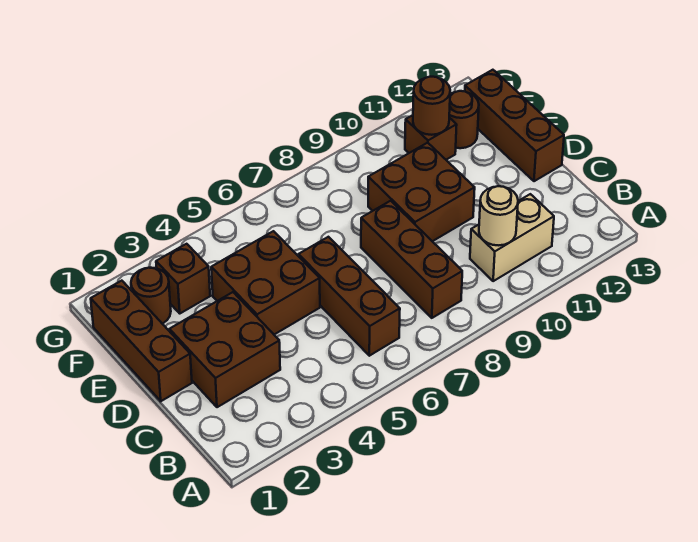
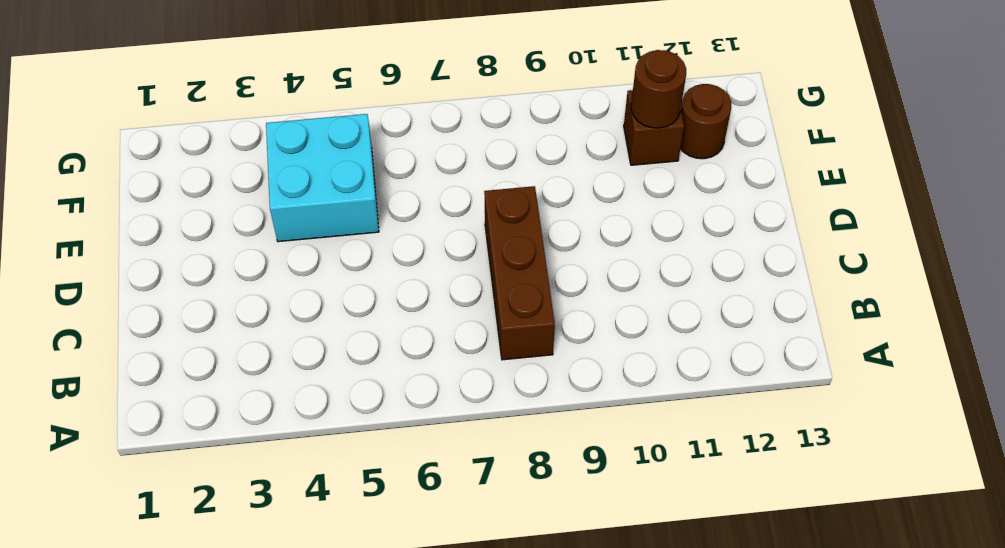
cyan brick E4:F5 level 1 -> brown brick D4:E5 level 1
none -> brown brick B6:D6 level 1
none -> tan brick B10:B11 level 1
none -> brown brick C2:D3 level 1

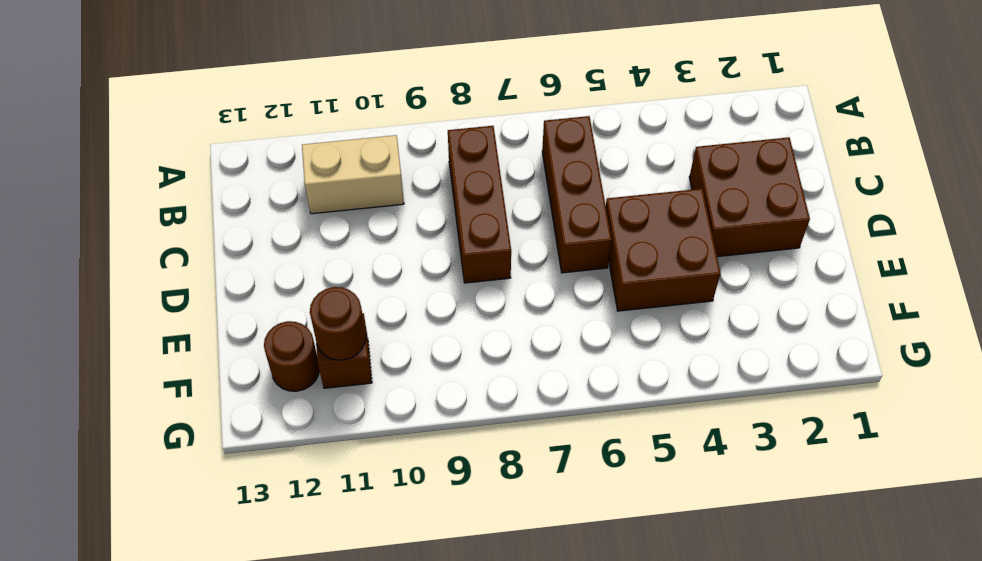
none -> brown brick D1:F1 level 1
none -> brown brick D9:E10 level 1
none -> brown brick D13:F13 level 1

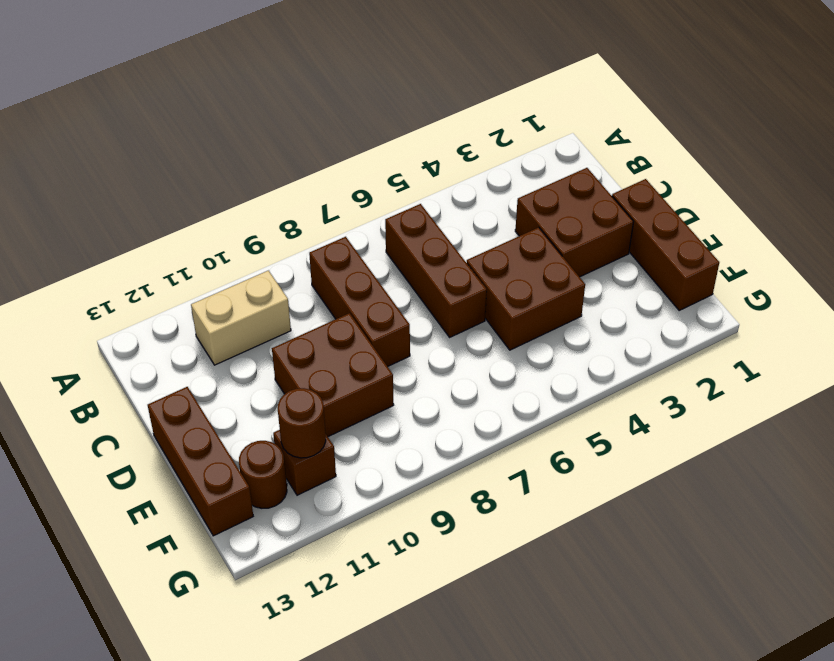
none -> brown round brick F2 level 1
none -> brown brick F3 level 1
none -> tan round brick B10 level 2

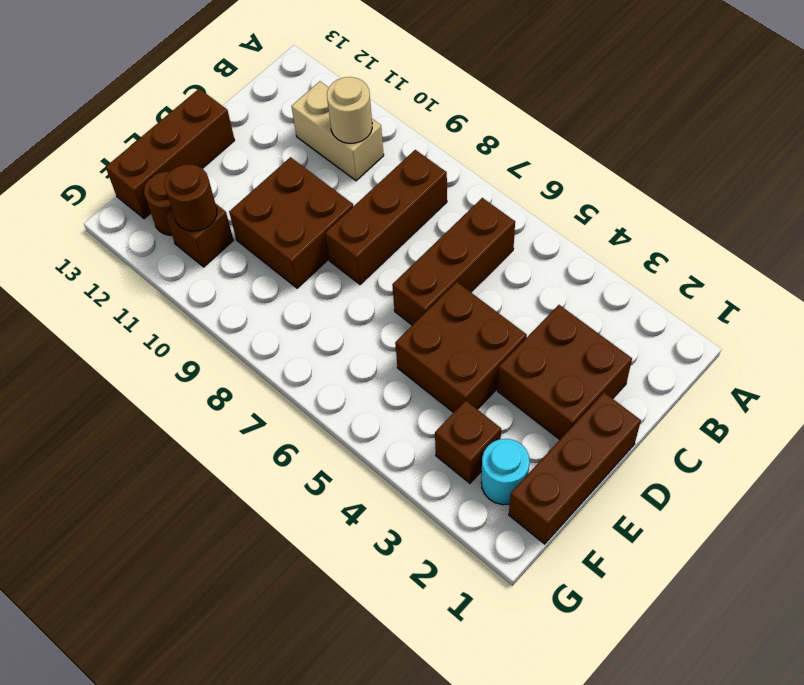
cyan round brick F2 level 1 -> brown round brick F2 level 1

